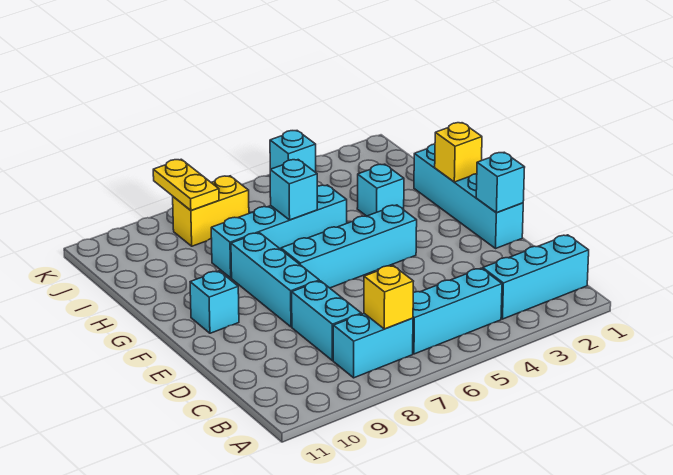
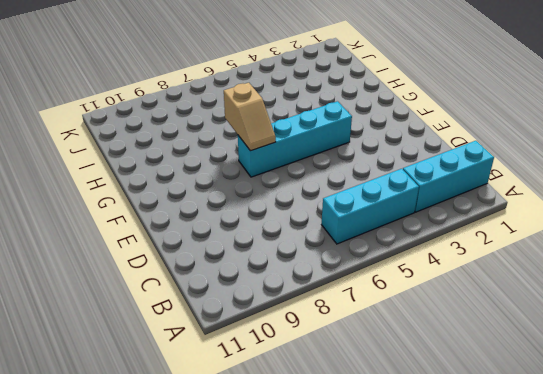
tan slope F7:G7 level 2 top G -> none
none -> cyan brick B7:B8 level 1
none -> cyan brick C8:D8 level 1
none -> cyan brick E1:H1 level 1

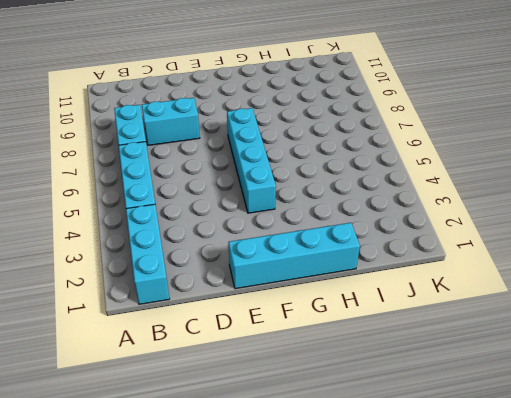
none -> cyan brick E8:G8 level 1
none -> cyan brick F10 level 1
none -> cyan brick H3 level 1

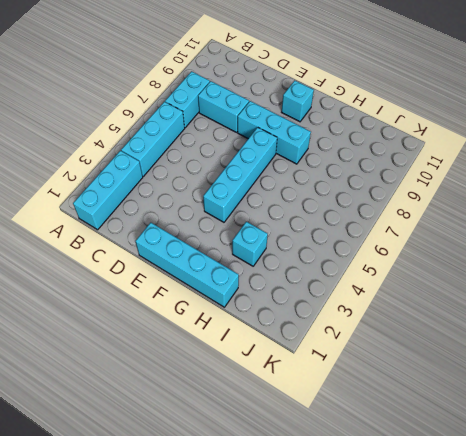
none -> cyan brick H5:H8 level 1
none -> yellow brick J7:J8 level 1
none -> cyan brick K4 level 1

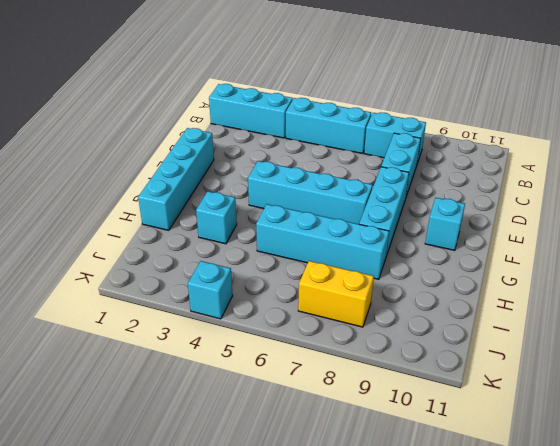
none -> yellow brick B7 level 2
none -> cyan brick E1 level 2
none -> yellow brick G1 level 2

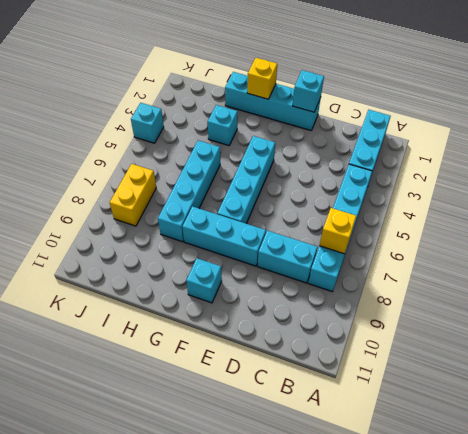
none -> cyan brick H6 level 2
none -> yellow plate J8:K8 level 2

